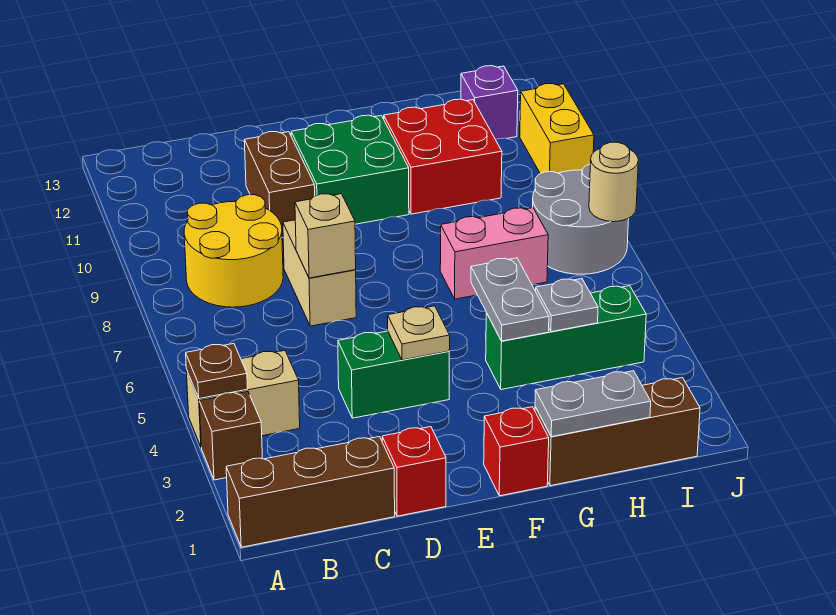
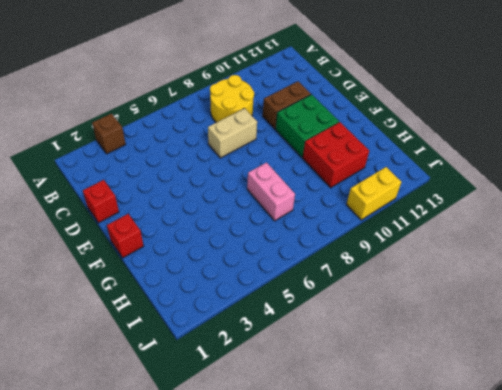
none -> brown brick A1:C1 level 1
none -> tan brick A4:B4 level 1
none -> green brick D4:E4 level 1

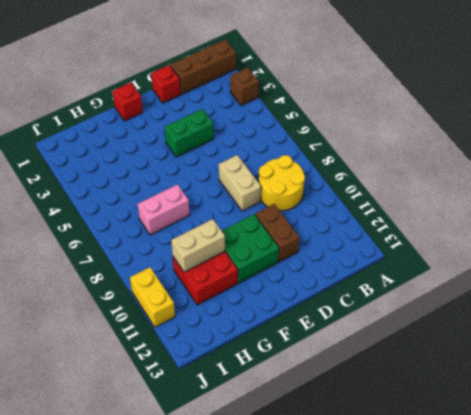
tan brick G10:H10 level 2 -> tan brick A4:B4 level 1
none -> brown brick G1:I1 level 1
none -> green brick G4:I4 level 1
none -> grey round brick I7:J8 level 1

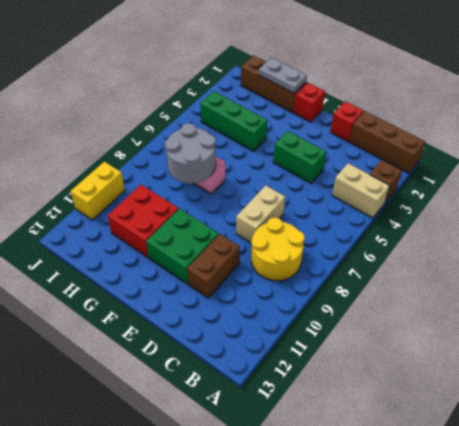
grey round brick G7:H8 level 2 -> grey round brick I7:J8 level 1
none -> purple brick I12 level 1
none -> brown plate A4 level 2
none -> tan brick D7 level 2

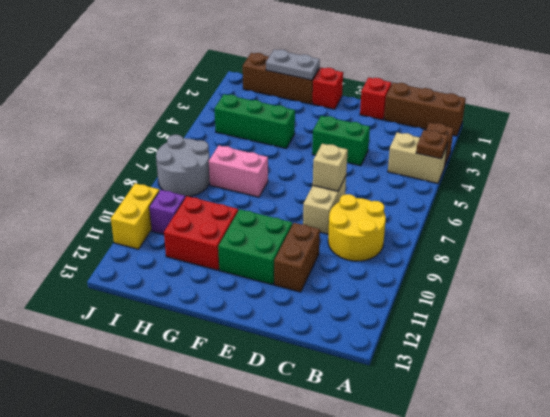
purple brick I10 level 1 -> purple brick I12 level 1
none -> tan plate E4 level 2
none -> grey plate G4:G5 level 2
none -> grey plate H4 level 2

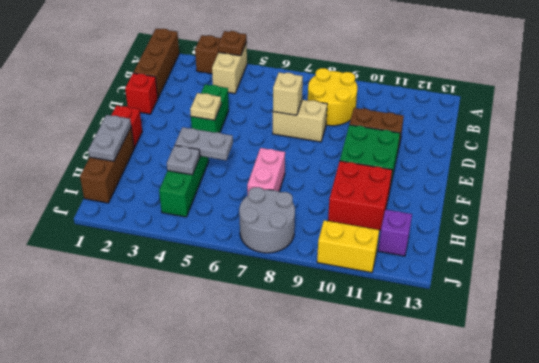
none -> tan round brick J7 level 2

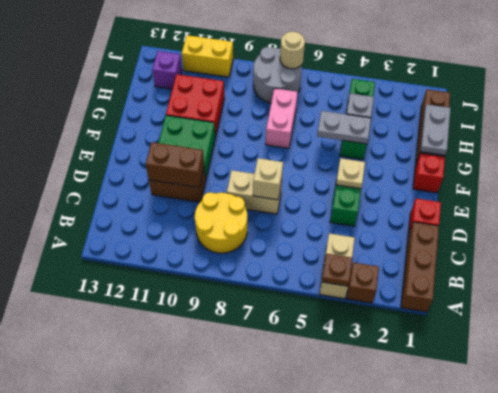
brown brick D10:D11 level 2 -> none

